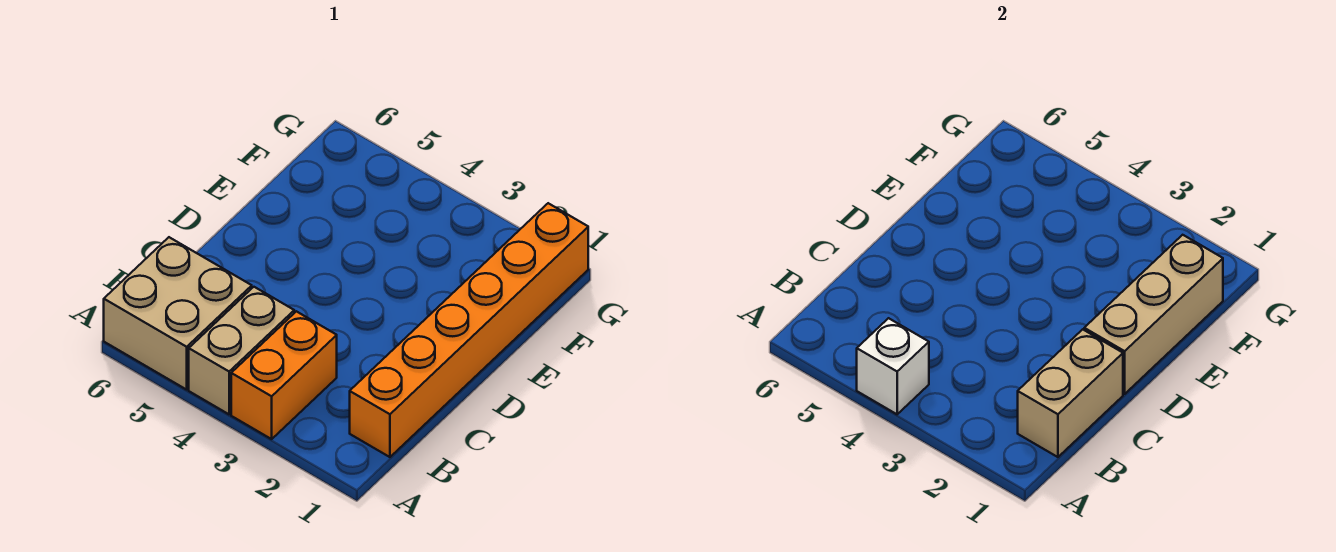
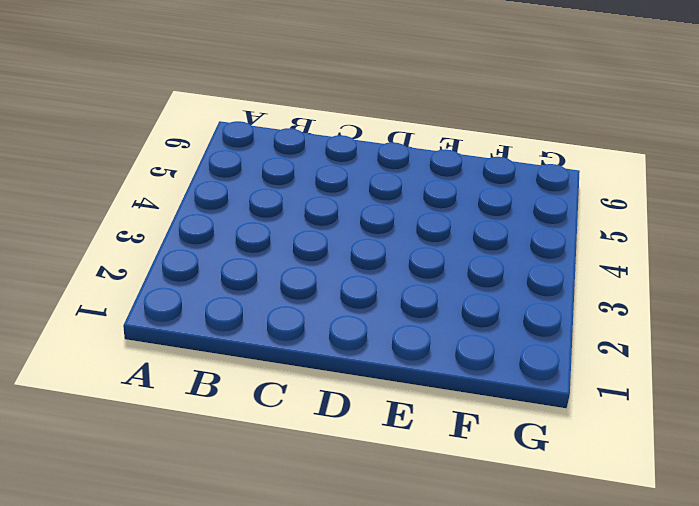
none -> orange brick A3:B3 level 1
none -> tan brick A4:B4 level 1

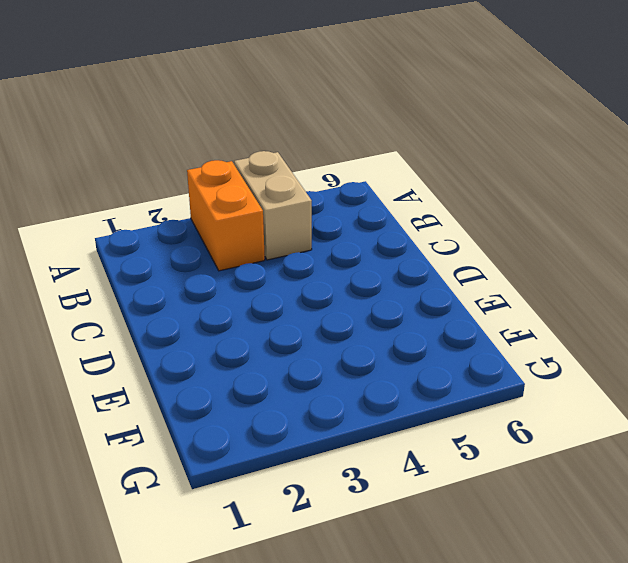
none -> tan brick A5:B6 level 1
none -> orange brick B1:G1 level 1

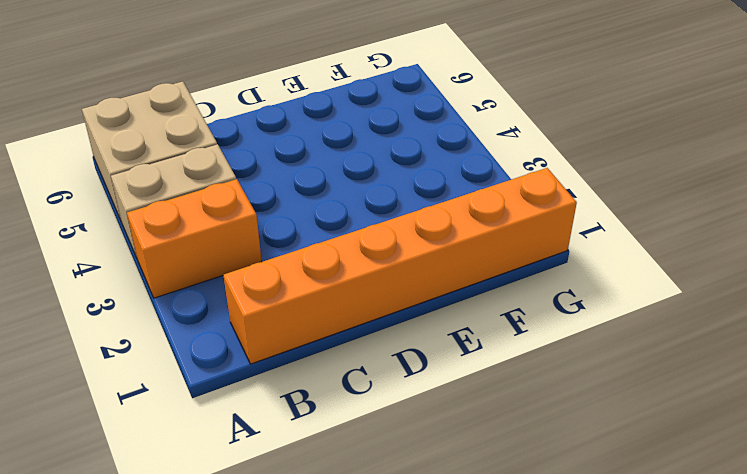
none -> white brick A4 level 2
none -> tan brick B1:C1 level 2

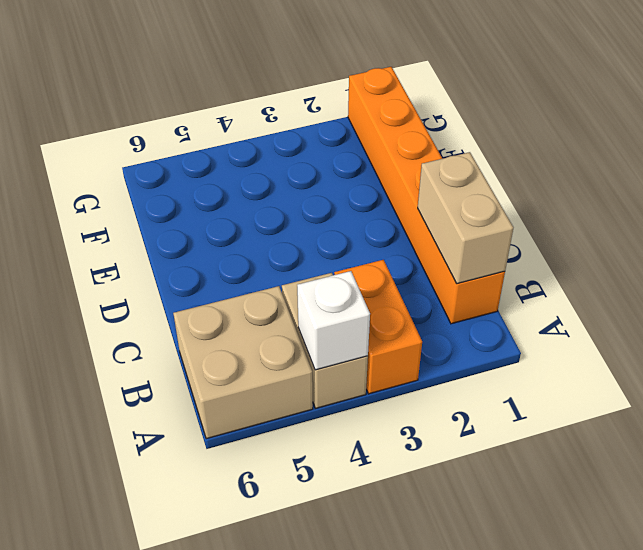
none -> tan brick D1:F1 level 2

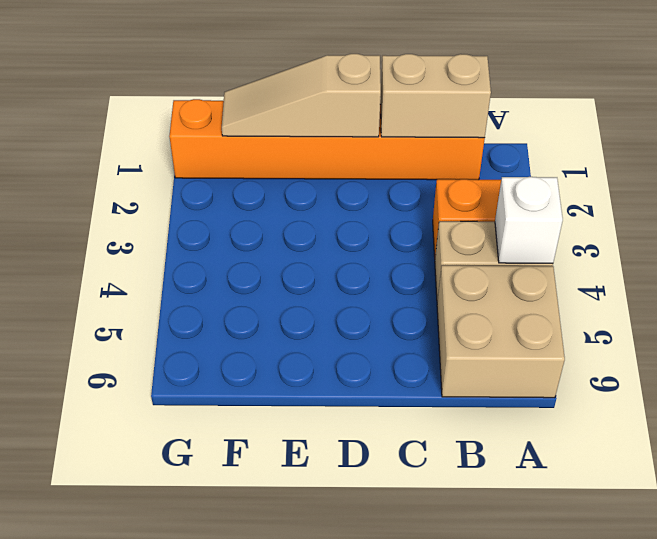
tan slope D1:F1 level 2 top D -> tan brick D1:F1 level 2

